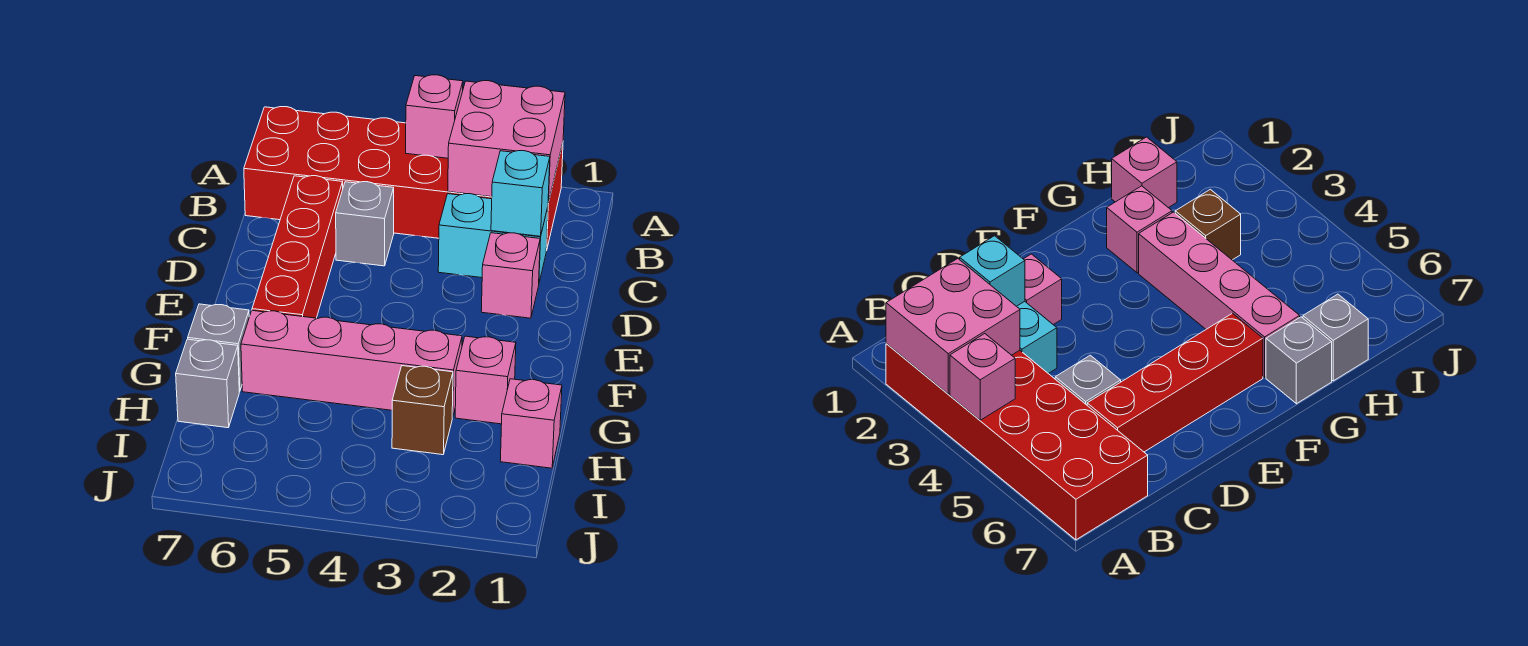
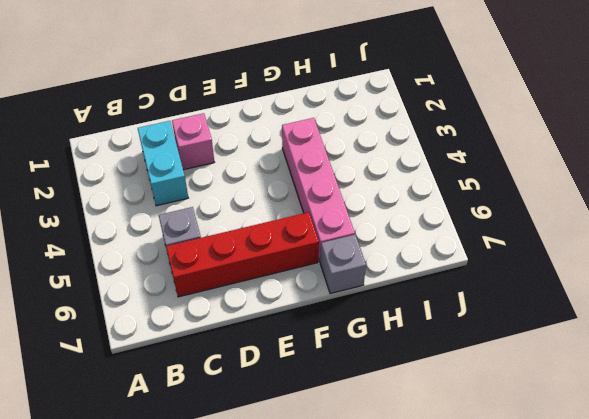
none -> red brick A2:B7 level 1
none -> pink brick G2 level 1
none -> pink brick H1 level 1

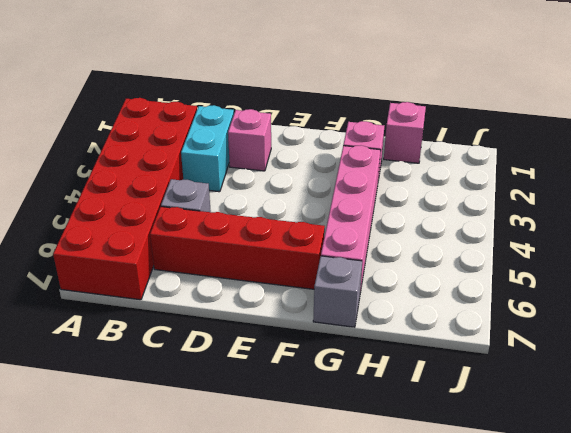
none -> brown brick H3 level 1
none -> grey brick H7 level 1
none -> pink brick A2:B3 level 2

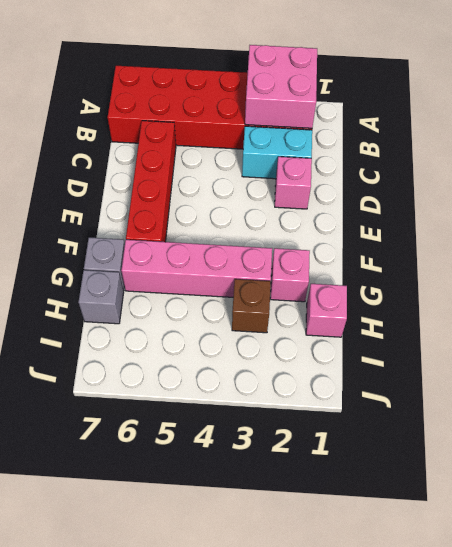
none -> grey brick C5 level 1
none -> pink brick A4 level 2
none -> cyan brick C2 level 2

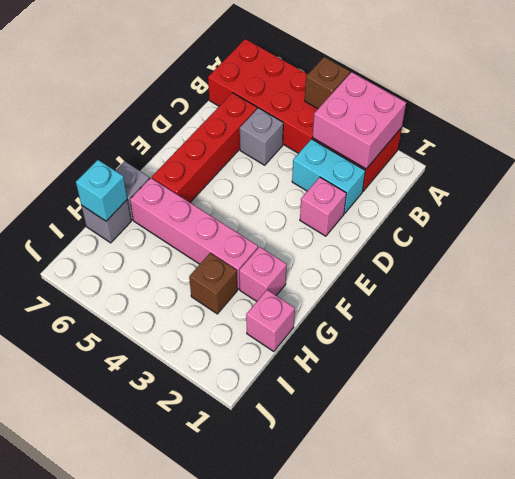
brown brick A4 level 2 -> pink brick A4 level 2
cyan brick H7 level 2 -> cyan brick C2 level 2

